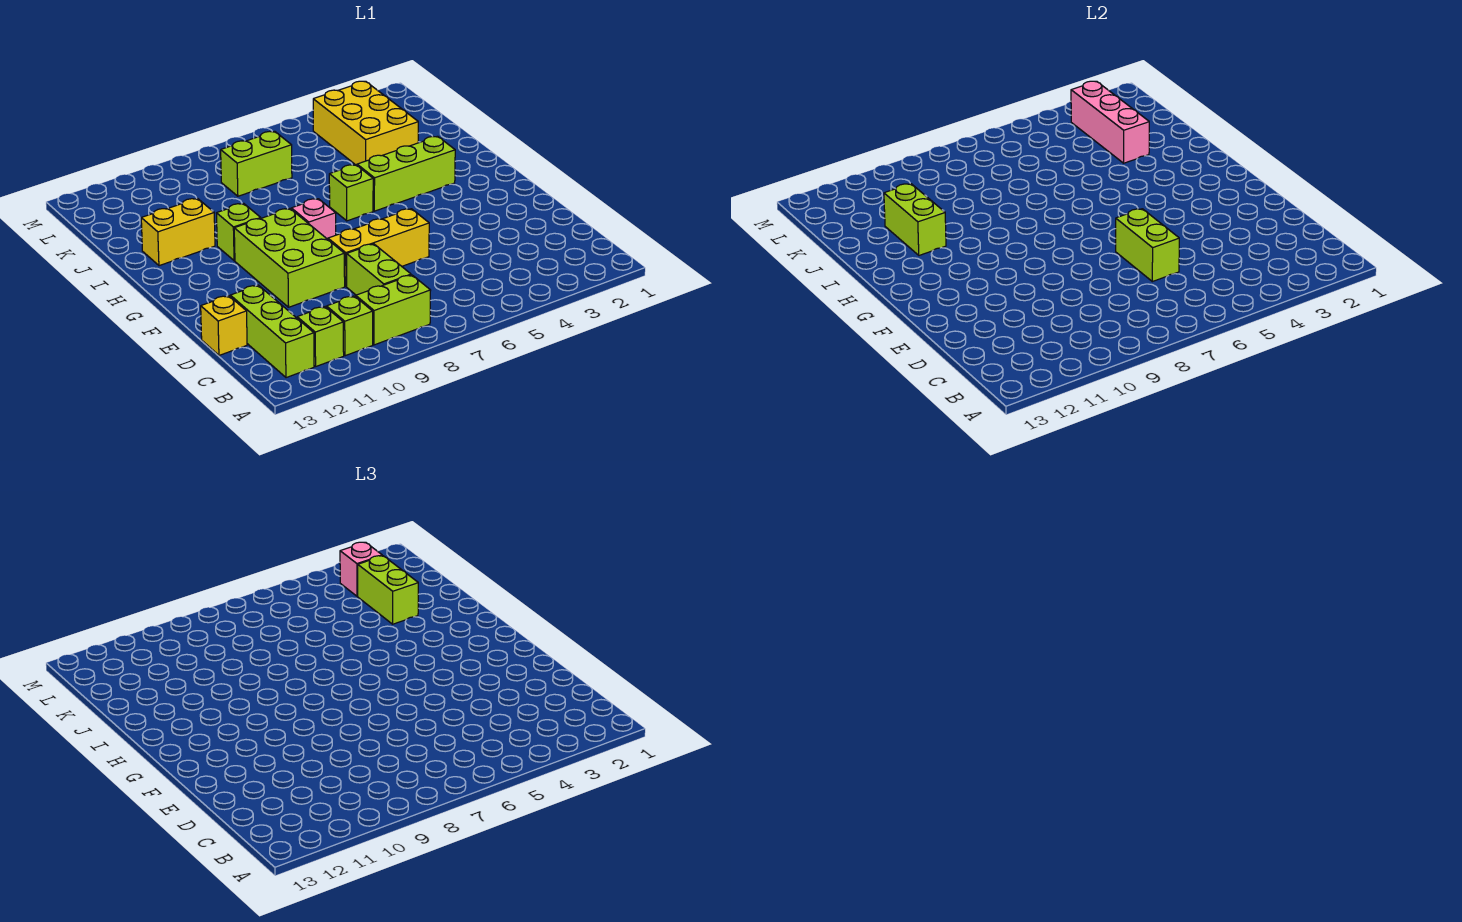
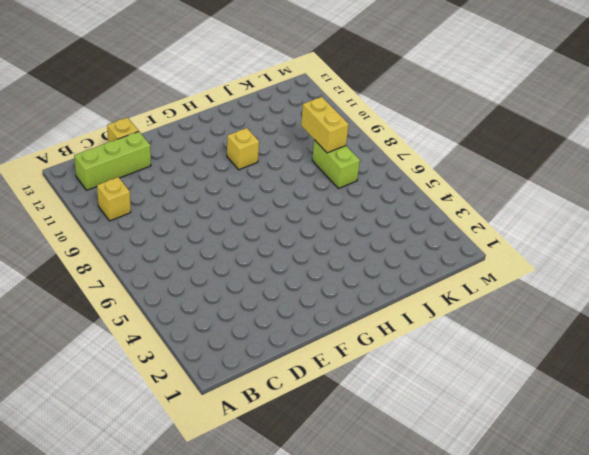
yellow brick B10 level 1 -> lime brick B10 level 1
yellow brick H10 level 1 -> lime brick H10 level 1
yellow brick K8:K9 level 2 -> yellow brick I11:I12 level 1
none -> lime brick B8:B9 level 1
none -> lime brick B11 level 1
none -> lime brick C8:D8 level 1

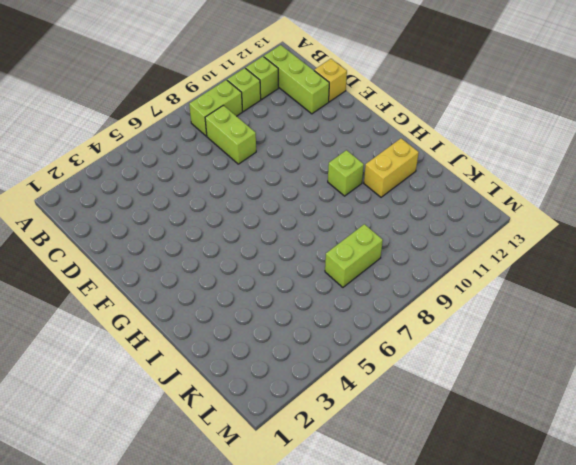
none -> yellow brick E6:E8 level 1
none -> lime brick E9:G10 level 1
none -> pink brick G8 level 1

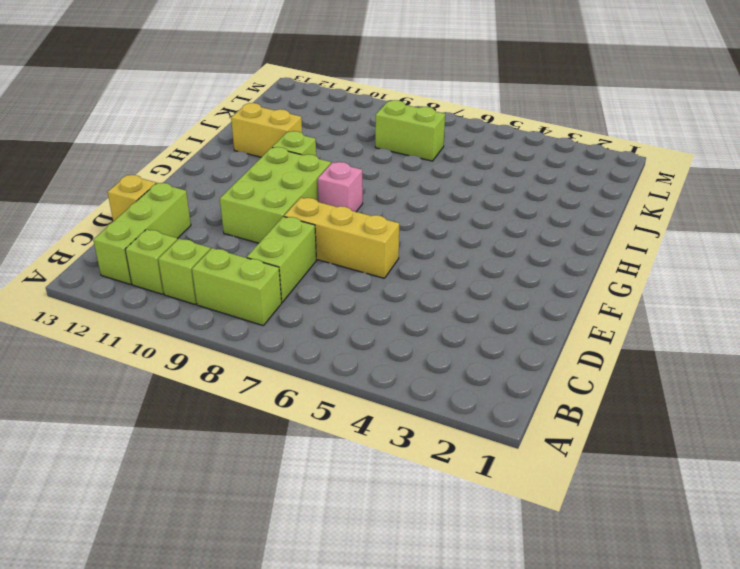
none -> lime brick H3:H5 level 1
none -> lime brick H6 level 1
none -> yellow brick J3:L4 level 1

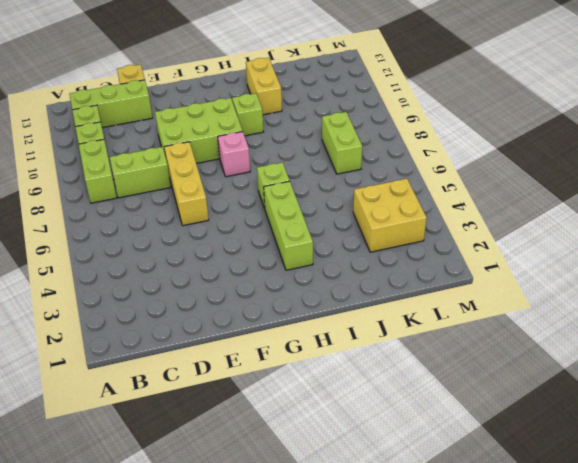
yellow brick K3:L4 level 1 -> yellow brick J3:L4 level 1
none -> lime brick D6:E6 level 2
none -> lime brick I11:J11 level 2
none -> pink brick J3:L3 level 2

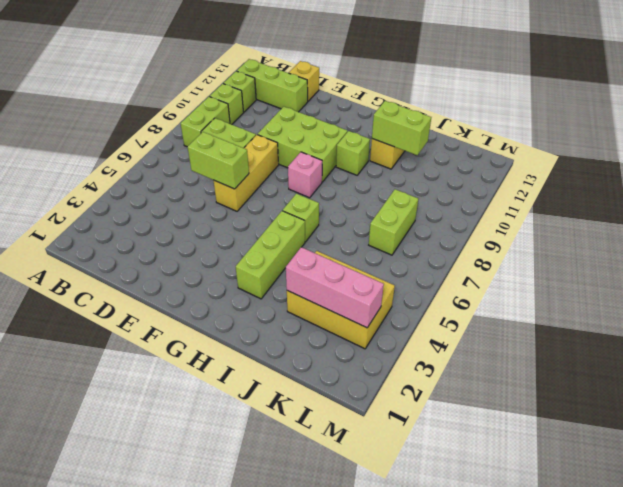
none -> lime brick J3:K3 level 3
none -> pink brick L3 level 3

